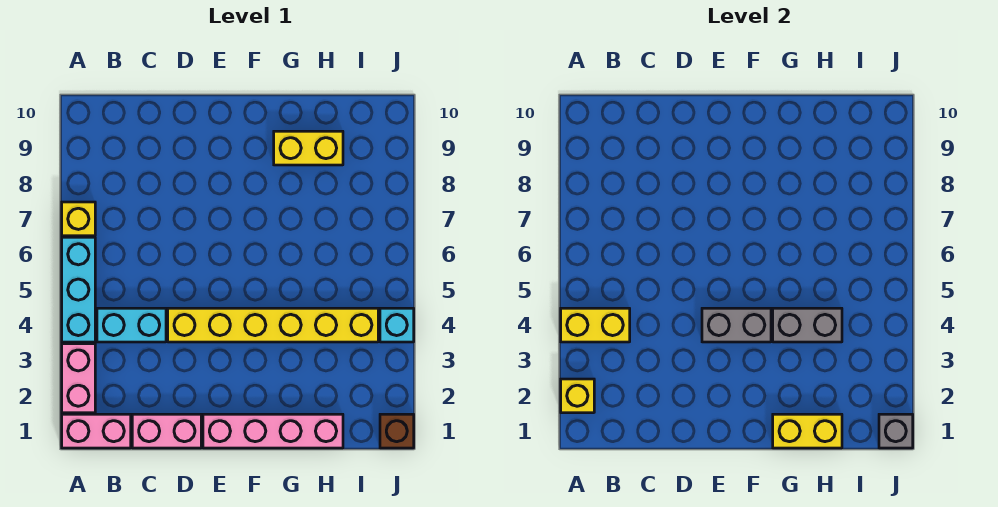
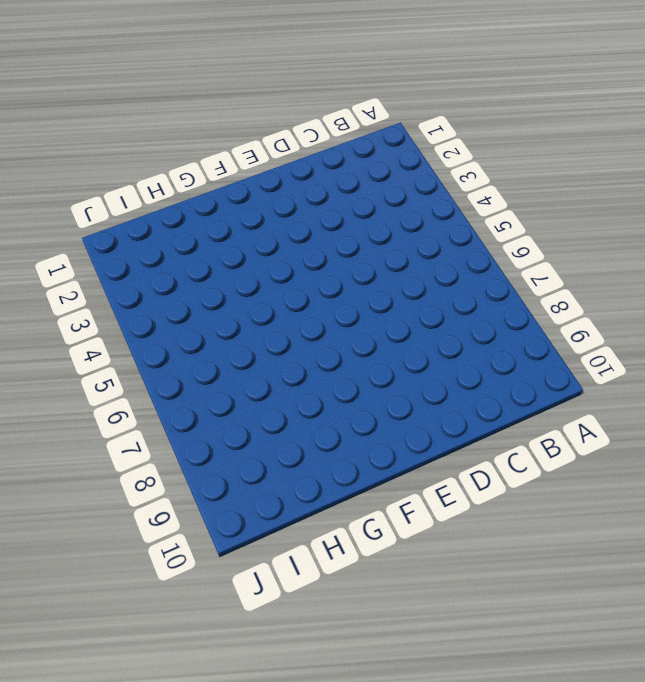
none -> pink brick A1:B1 level 1
none -> pink brick A2:A3 level 1
none -> cyan brick A4:A6 level 1

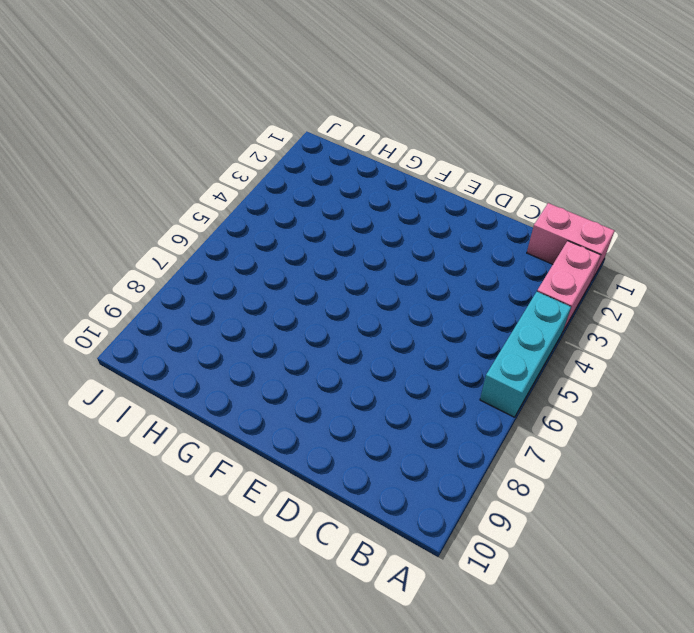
none -> yellow brick A7 level 1
none -> cyan brick B4:C4 level 1
none -> pink brick C1:D1 level 1

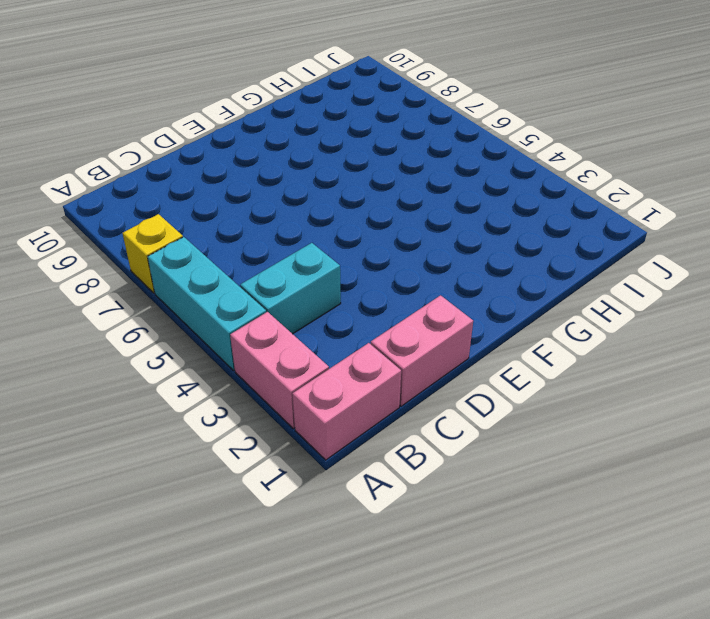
none -> yellow brick D4:I4 level 1
none -> pink brick E1:H1 level 1
none -> yellow brick G9:H9 level 1

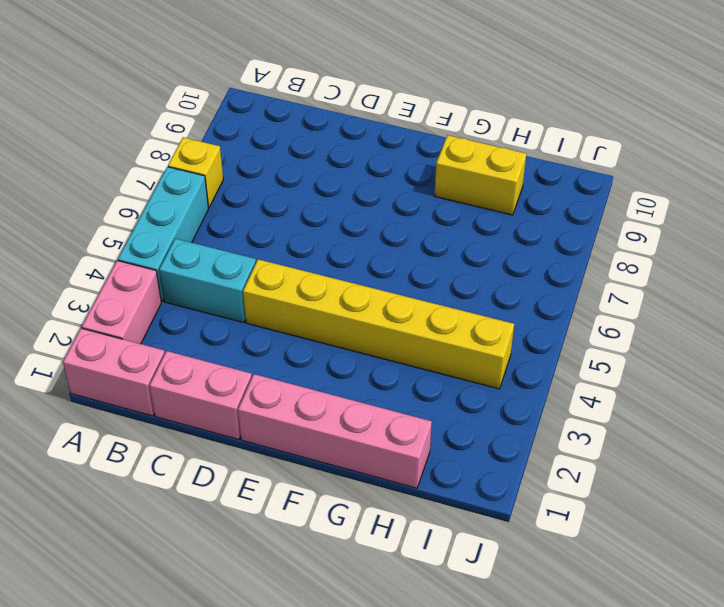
none -> brown brick J1 level 1
none -> cyan brick J4 level 1
none -> yellow brick A2 level 2

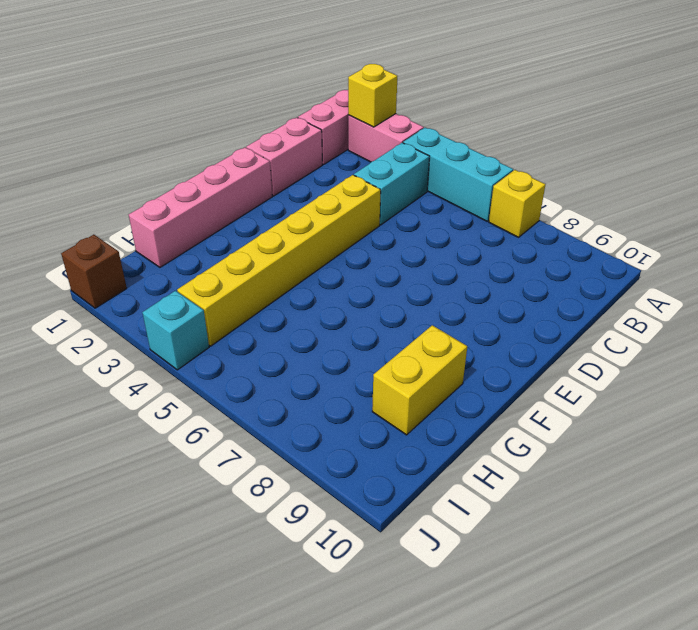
none -> yellow brick A4:B4 level 2
none -> grey brick E4:F4 level 2
none -> yellow brick G1:H1 level 2

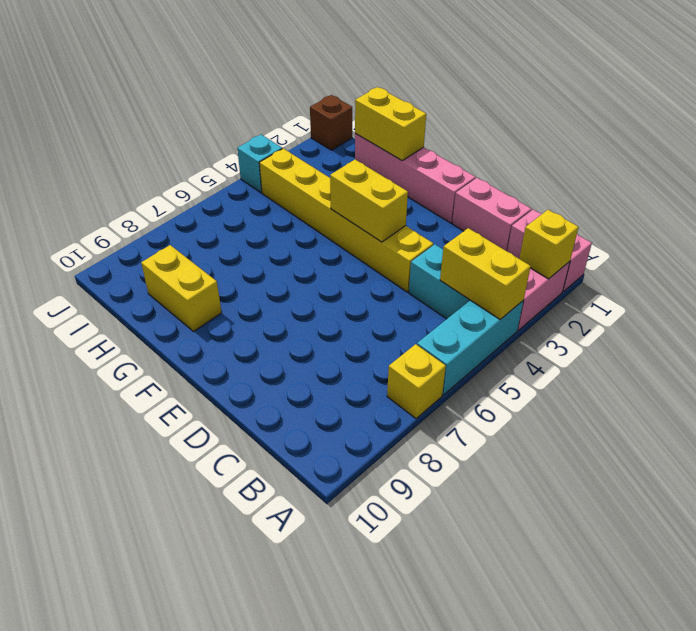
yellow brick E4:F4 level 2 -> grey brick E4:F4 level 2
none -> grey brick G4:H4 level 2
none -> grey brick J1 level 2

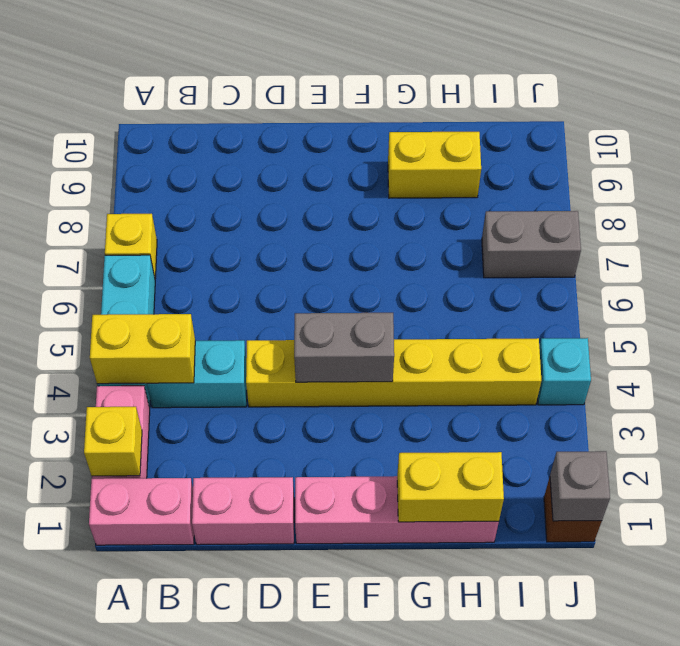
grey brick I7:J7 level 1 -> grey brick G4:H4 level 2

